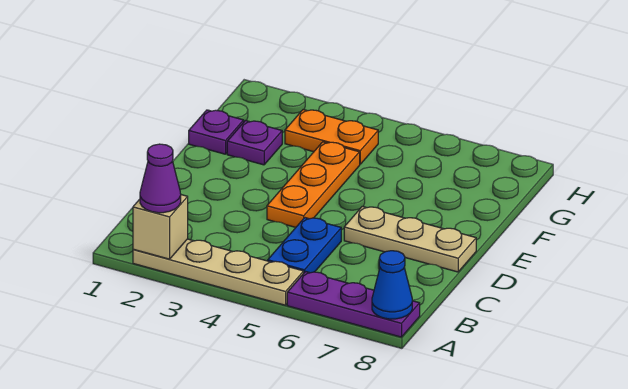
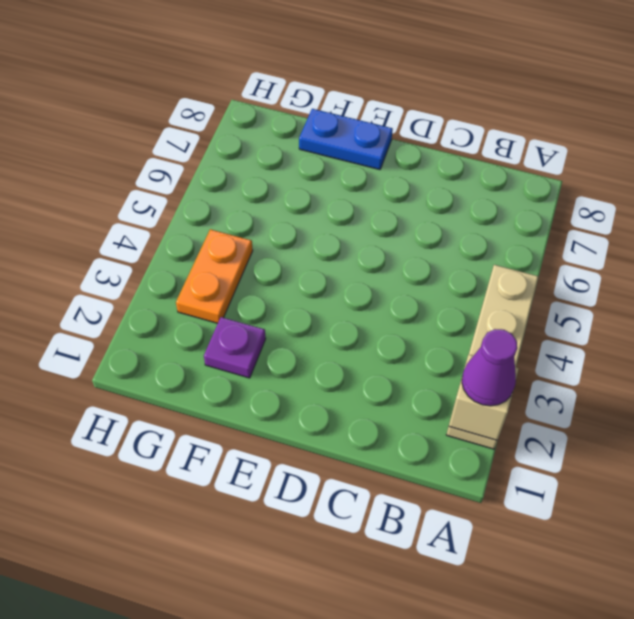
blue plate E8:F8 level 1 -> blue plate B5:C5 level 1
none -> purple plate A6:A8 level 1
none -> orange plate D4:F4 level 1

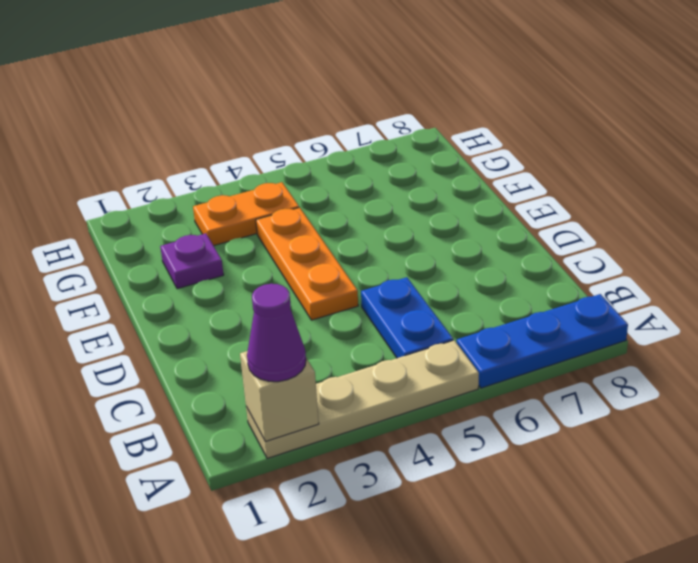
blue plate A6:A8 level 1 -> purple plate A6:A8 level 1
none -> tan plate D6:D8 level 1
none -> purple plate F1 level 1

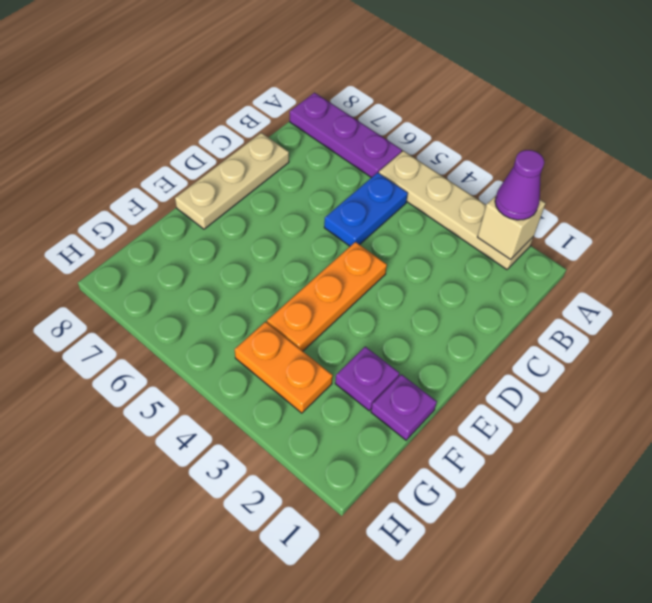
tan plate C8:E8 level 1 -> tan plate D6:D8 level 1
none -> blue cone A8 level 2

